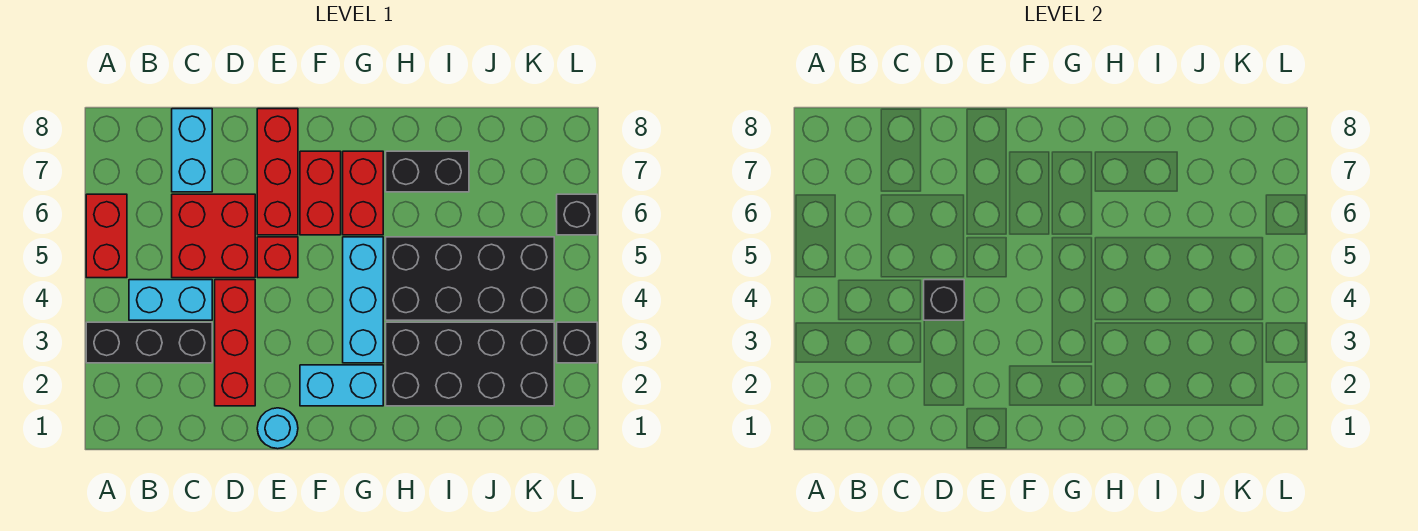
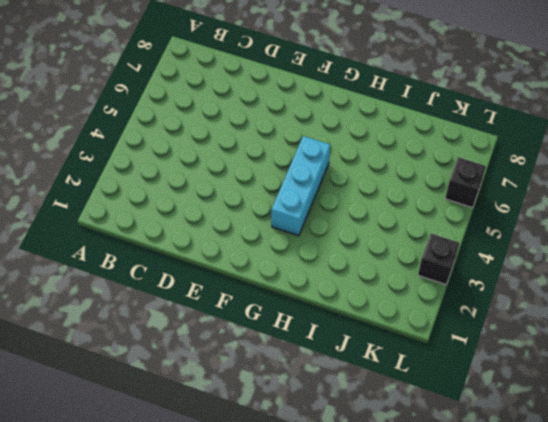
none -> black brick A3:C3 level 1
none -> red brick A5:A6 level 1
none -> cyan brick B4:C4 level 1

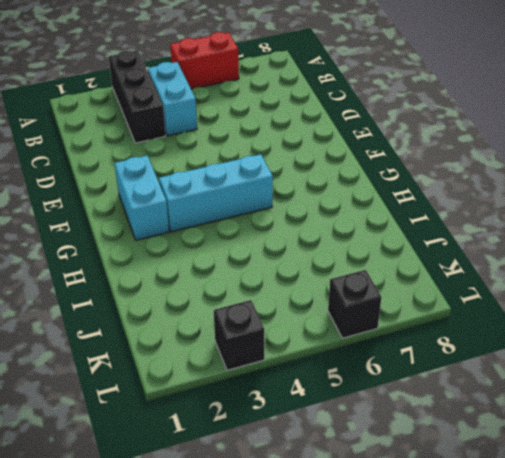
none -> red brick C5:D6 level 1
none -> cyan brick C7:C8 level 1
none -> red brick D2:D4 level 1

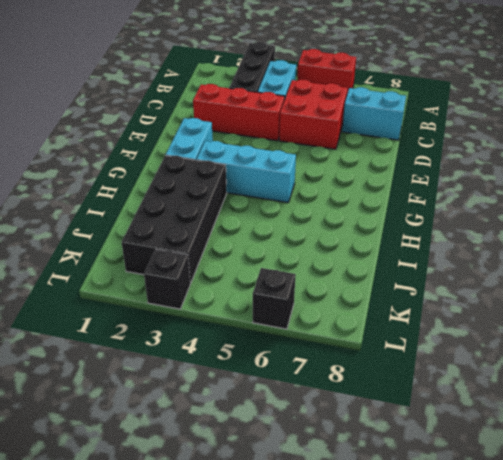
none -> cyan round brick E1 level 1
none -> red brick E5 level 1
none -> red brick E6:E8 level 1

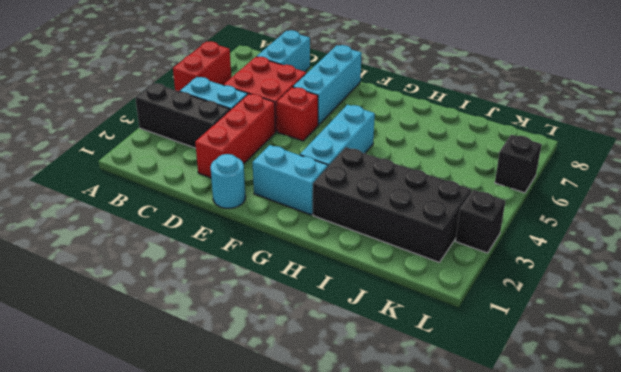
cyan brick E6:E8 level 1 -> red brick E6:E8 level 1
none -> red brick F6:F7 level 1
none -> red brick G6:G7 level 1
none -> black brick H4:K5 level 1

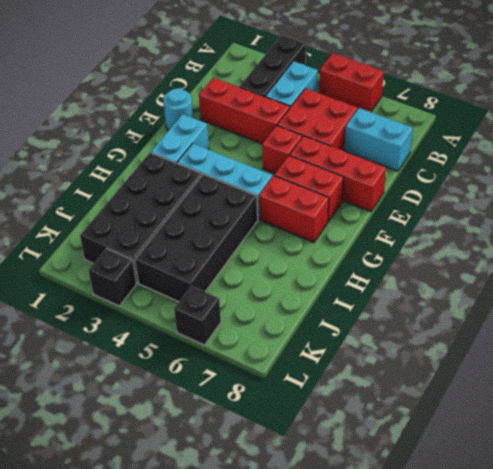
none -> black brick H7:I7 level 1
none -> black brick D4 level 2

